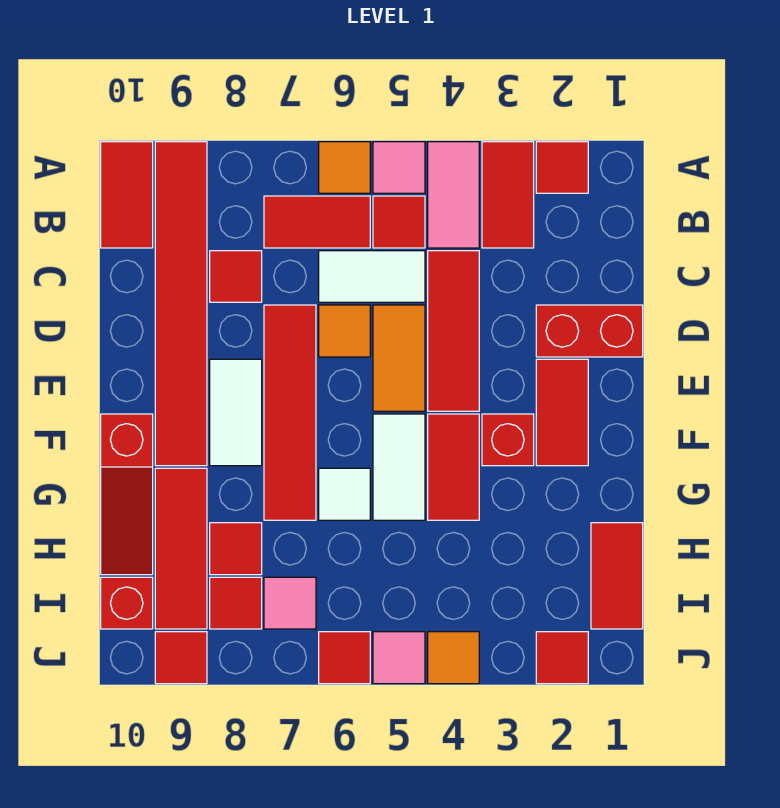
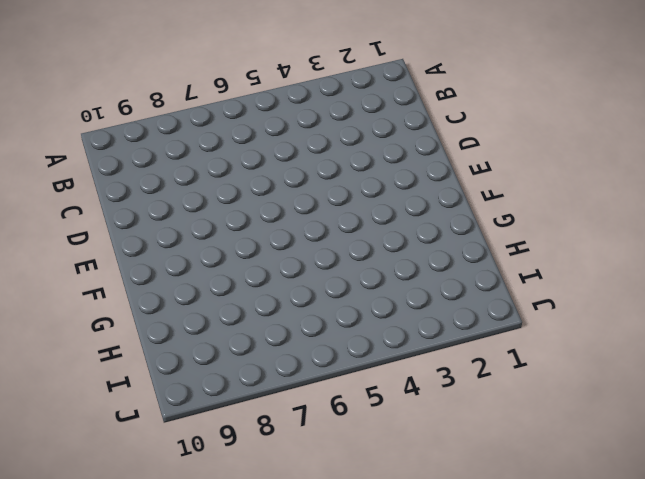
none -> red tile A2 level 1
none -> red tile A3:B3 level 1
none -> pink tile A4:B4 level 1
none -> pink tile A5 level 1

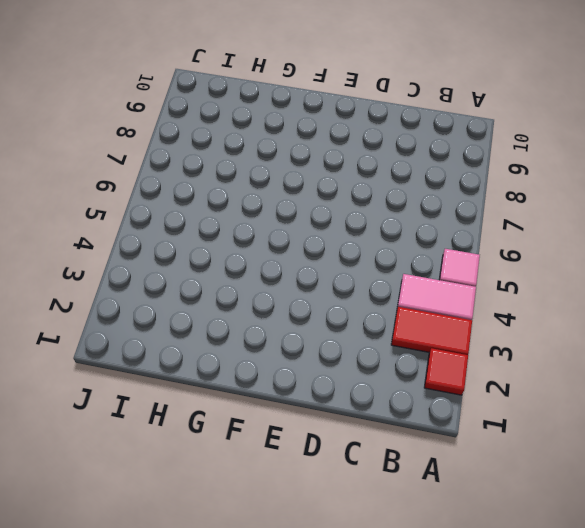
none -> orange tile A6 level 1
none -> red tile A9:F9 level 1
none -> red tile A10:B10 level 1
none -> red tile B5 level 1

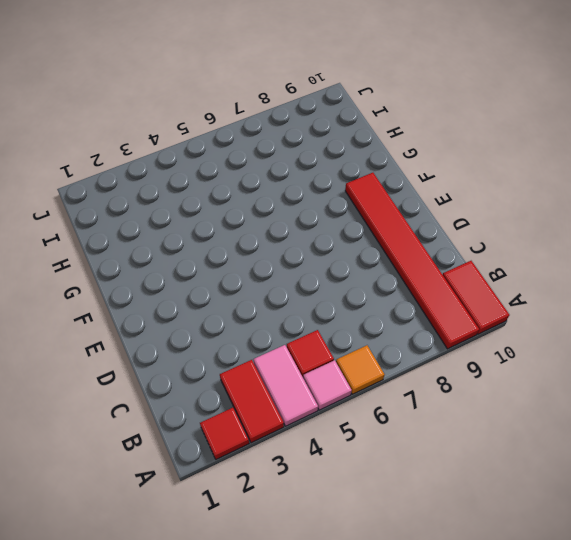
none -> red tile B6:B7 level 1
none -> red tile C4:E4 level 1
none -> white tile C5:C6 level 1
none -> red tile C8 level 1

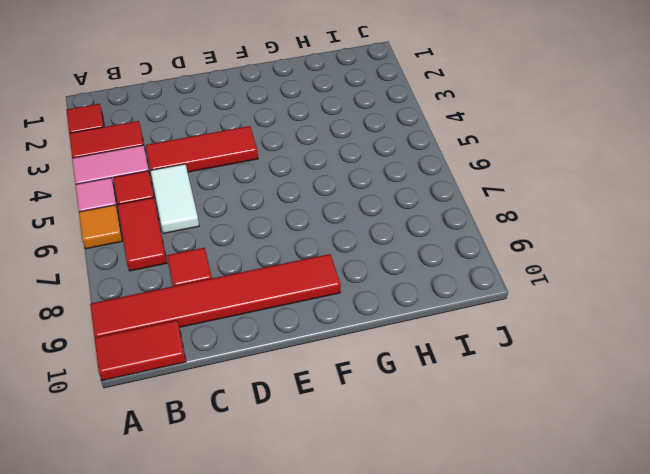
none -> red brick D1:D2 level 1
none -> orange tile D5:E5 level 1
none -> orange tile D6 level 1
none -> red tile D7:G7 level 1

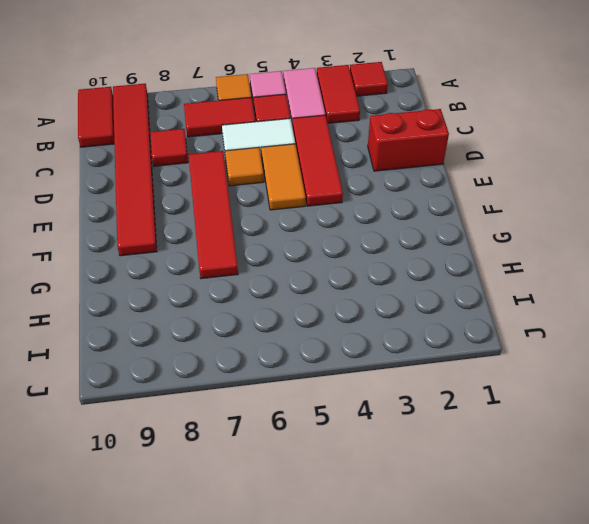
none -> red tile E2:F2 level 1
none -> white tile E8:F8 level 1
none -> red brick F3 level 1
none -> red tile F4:G4 level 1

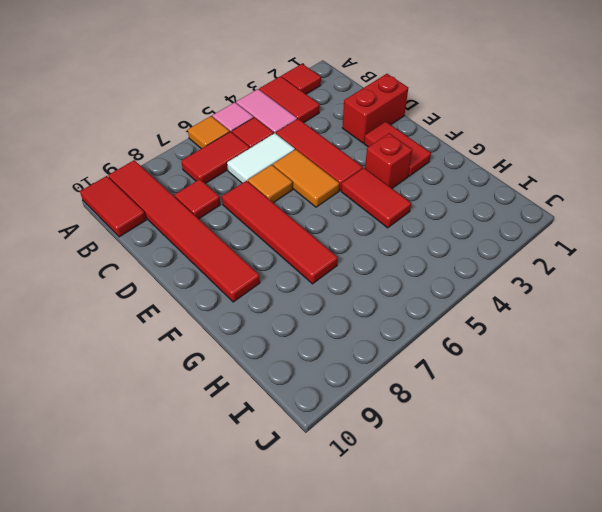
none -> white tile E8:F8 level 1
none -> white tile F5:G5 level 1
none -> red slope F10:H10 level 1 top F
none -> white tile G6 level 1

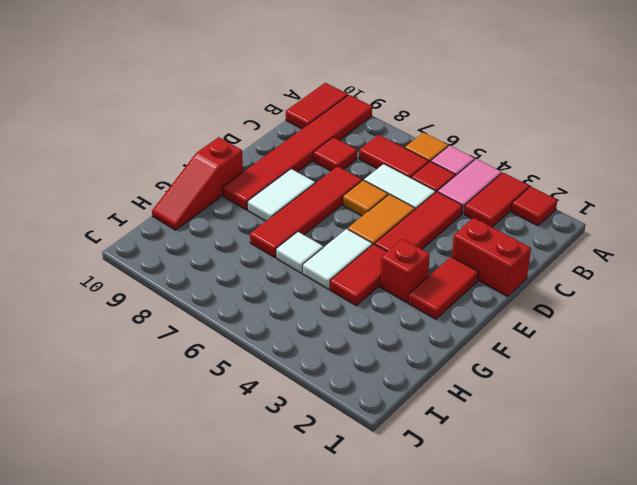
none -> red tile G9:I9 level 1
none -> red tile H1:I1 level 1
none -> red tile H8 level 1
none -> pink tile I7 level 1

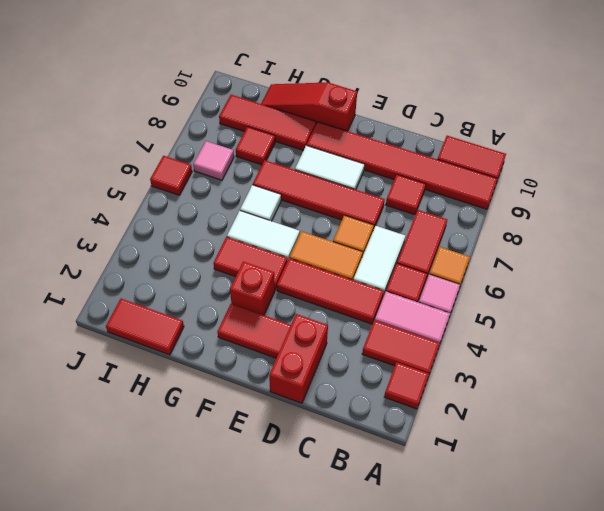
none -> red tile I8 level 1
none -> red brick I10 level 1
none -> red tile J2 level 1
none -> orange tile J4 level 1

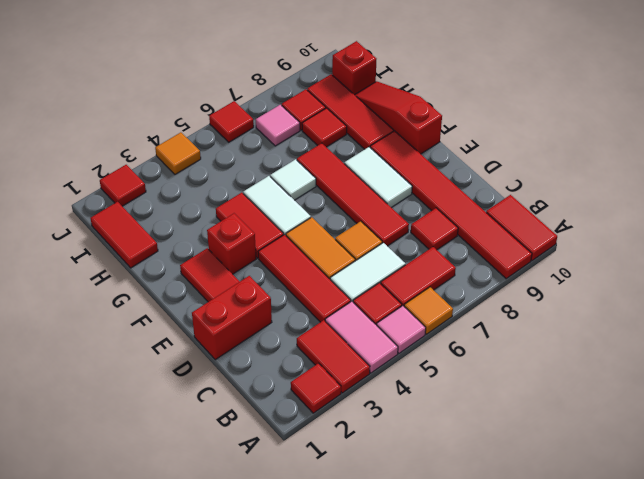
none -> pink tile J5 level 1
none -> red tile J9 level 1

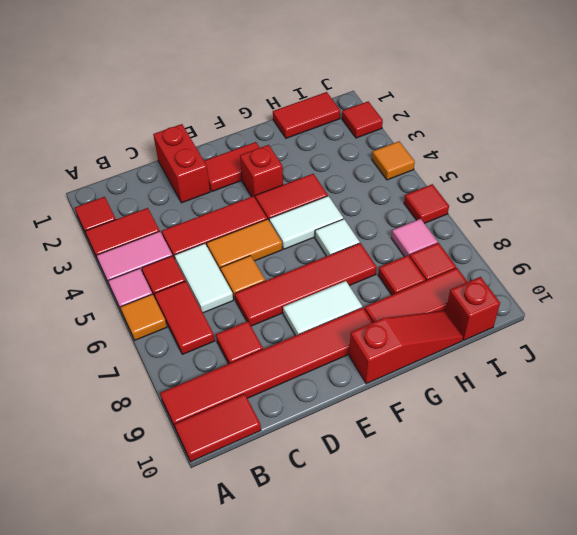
none -> pink tile J5 level 1
none -> red tile J9 level 1

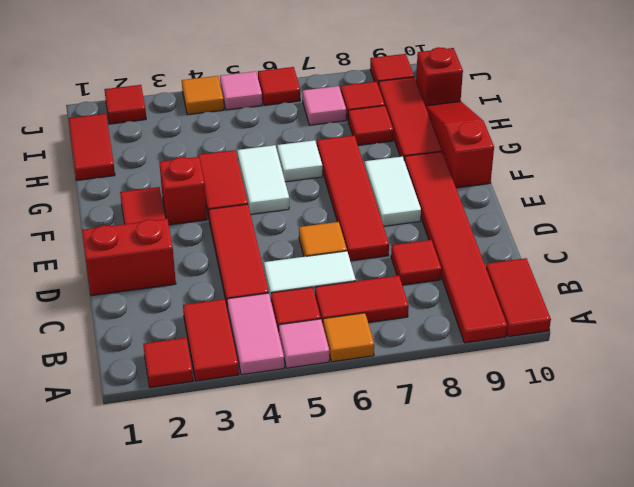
none -> orange tile D5:E5 level 1

